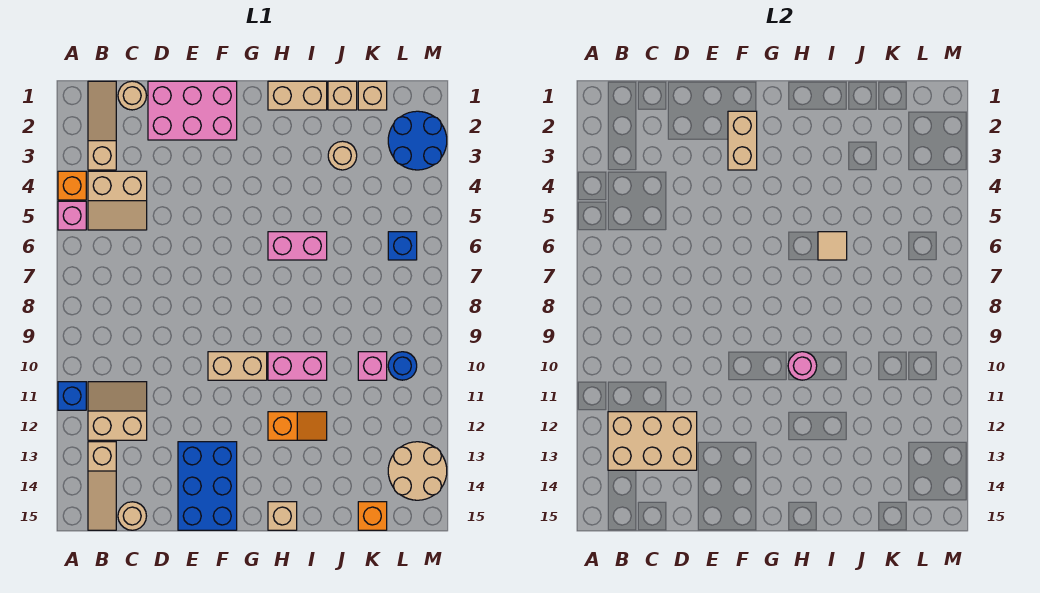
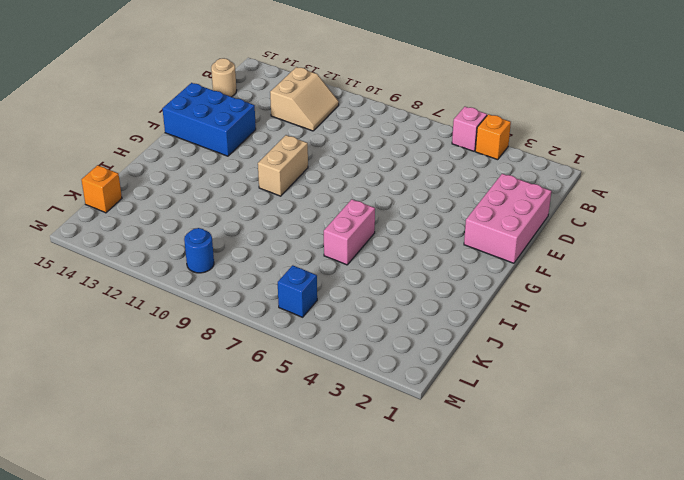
none -> blue brick A11 level 1
none -> tan slope B1:B3 level 1 top 3
none -> tan slope B4:C5 level 1 top 4
none -> tan slope B13:B15 level 1 top 13

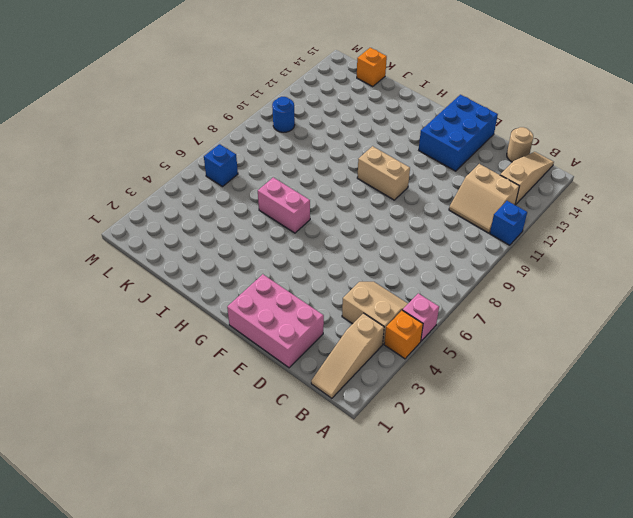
none -> tan round brick C1 level 1
none -> tan brick H1:I1 level 1
none -> pink brick H10:I10 level 1
none -> orange slope H12:I12 level 1 top H

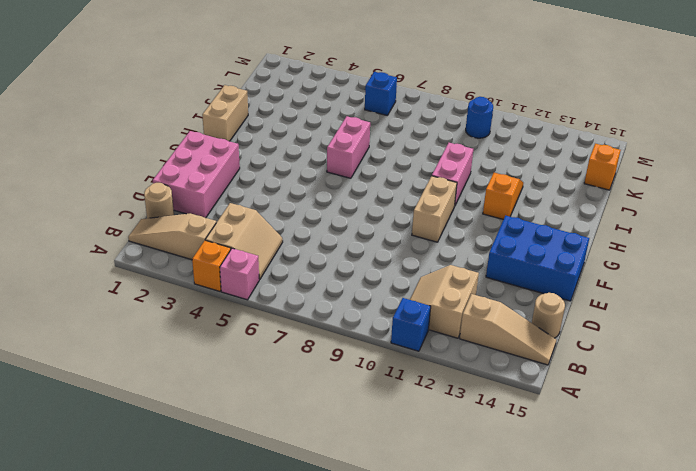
none -> tan brick H15 level 1
none -> tan brick J1 level 1
none -> tan round brick J3 level 1
none -> tan brick K1 level 1

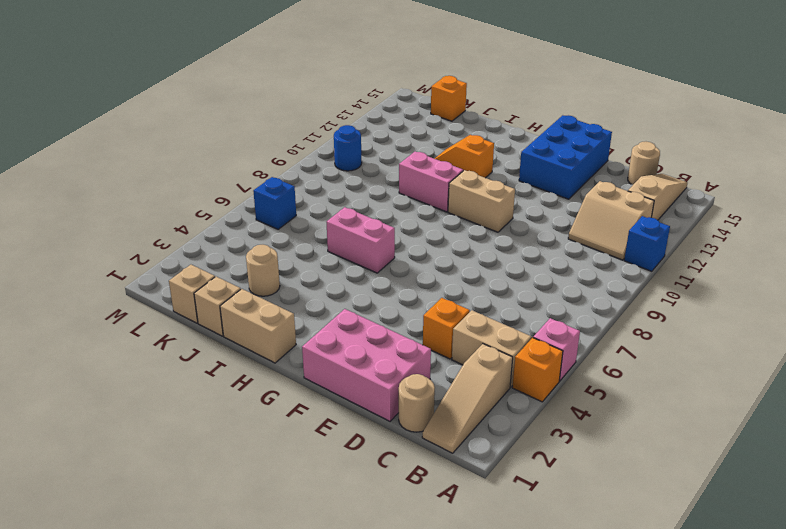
orange brick D4 level 1 -> none
none -> tan brick H15 level 1
none -> pink brick K10 level 1
none -> blue round brick L2:M3 level 1
none -> tan round brick L13:M14 level 1

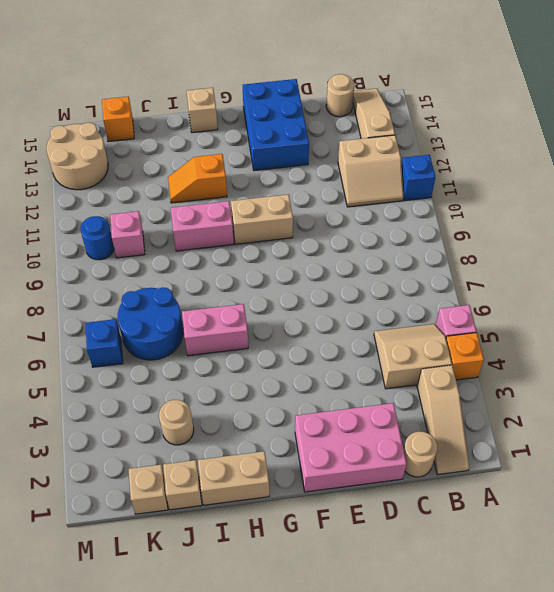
blue round brick J6:K7 level 1 -> blue round brick L2:M3 level 1
none -> tan brick B12:D13 level 2
none -> tan brick F2:F3 level 2
none -> pink round brick H10 level 2
none -> tan tile I6 level 2

